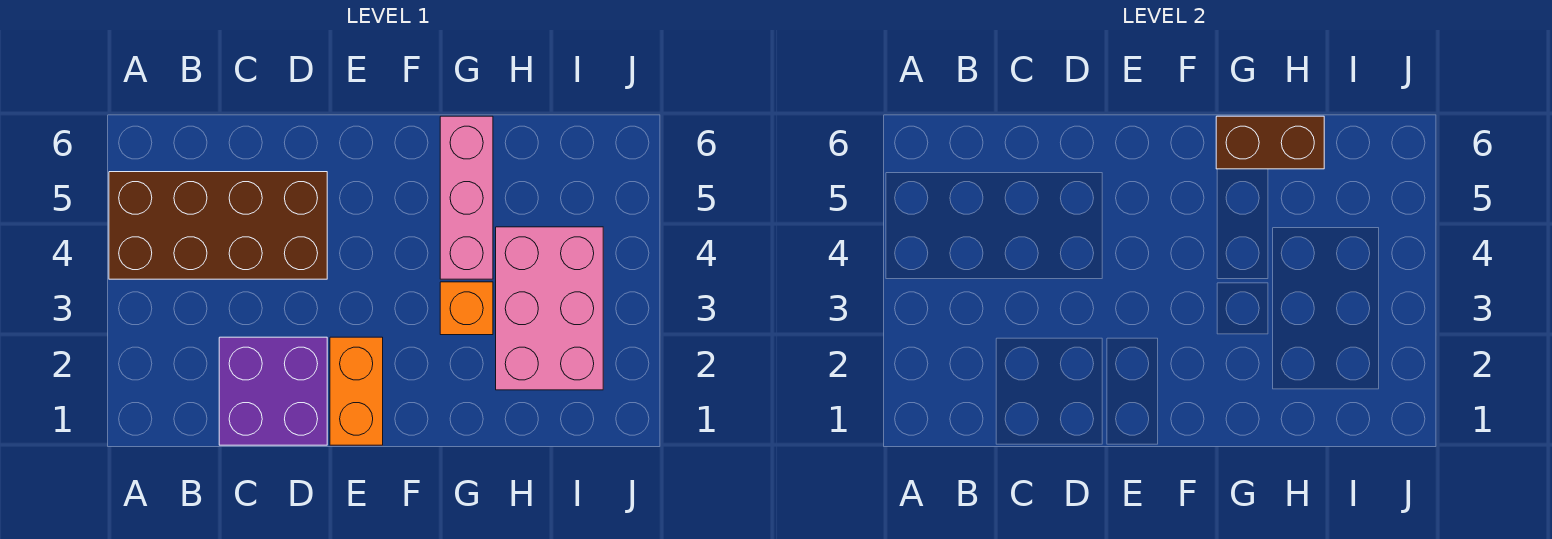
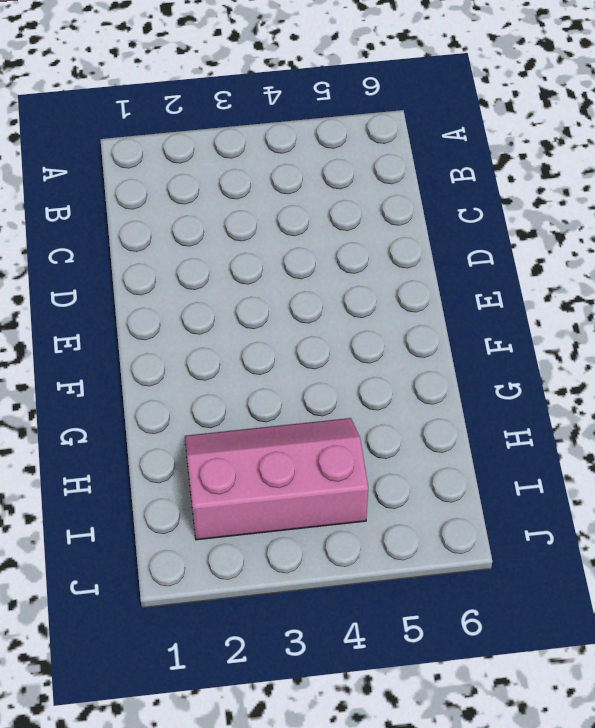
pink slope H2:I4 level 1 top I -> pink brick H2:I4 level 1
none -> brown brick A4:D5 level 1
none -> purple brick C1:D2 level 1

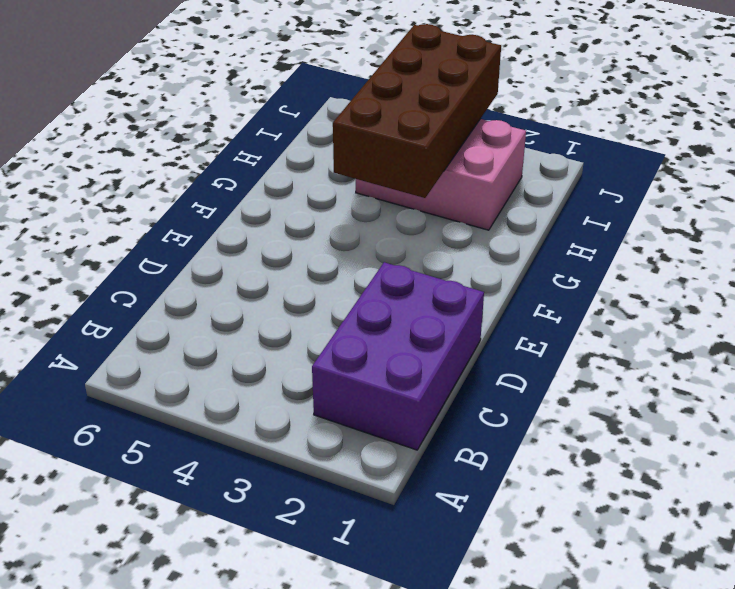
purple brick B1:D2 level 1 -> purple brick C1:D2 level 1
brown brick G3:J4 level 2 -> brown brick A4:D5 level 1
none -> orange brick E1:E2 level 1
none -> orange brick G3 level 1

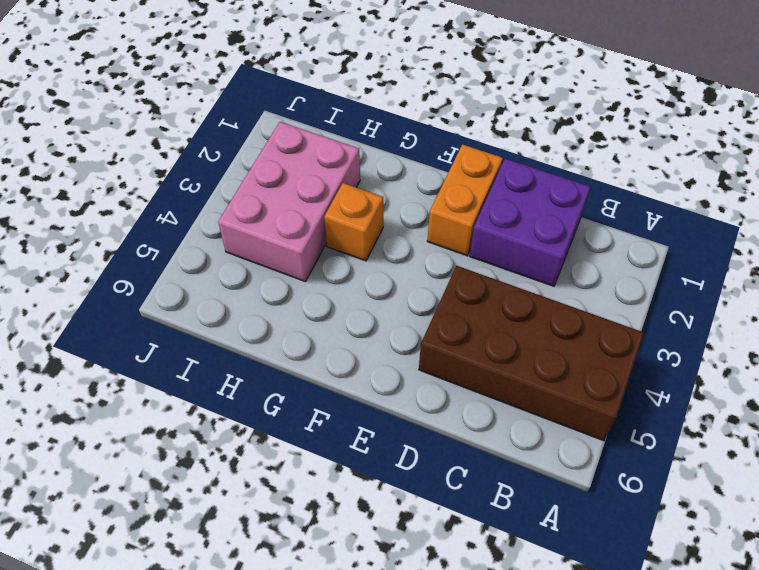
none -> pink brick G4:G6 level 1
none -> brown brick G6:H6 level 2

